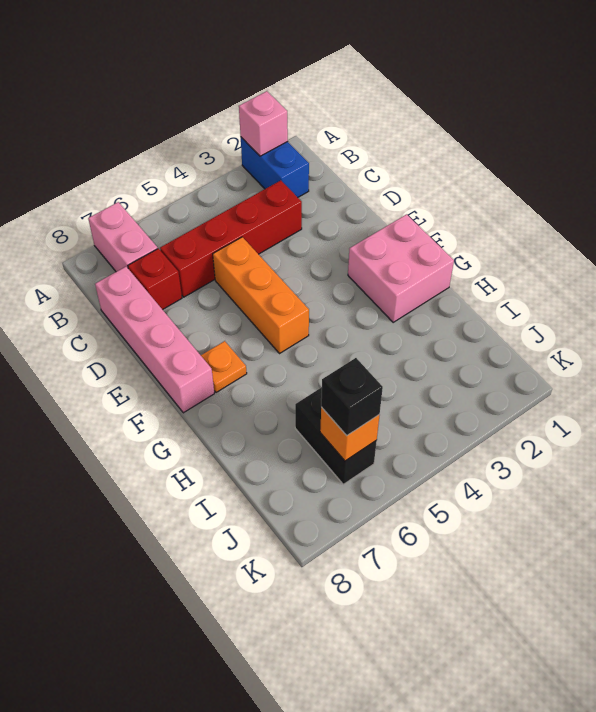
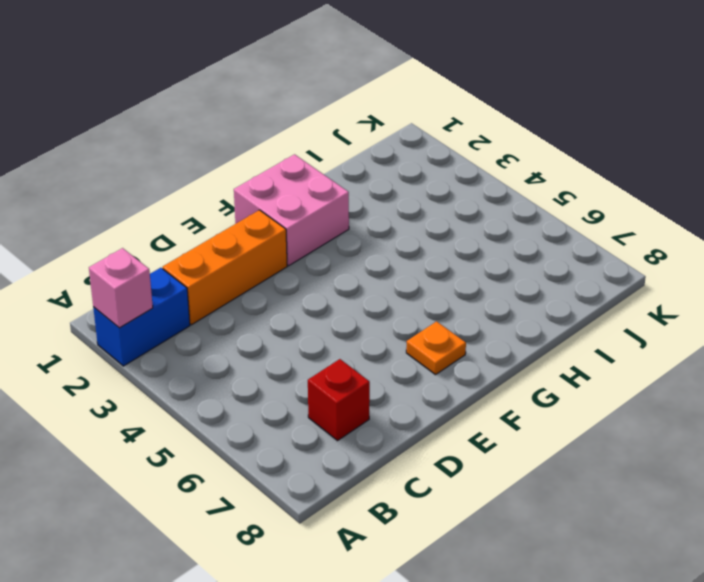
orange brick C2:E2 level 1 -> orange brick D5:F5 level 1
none -> pink brick A7:B7 level 1
none -> red brick C3:C6 level 1
none -> pink brick C8:F8 level 1

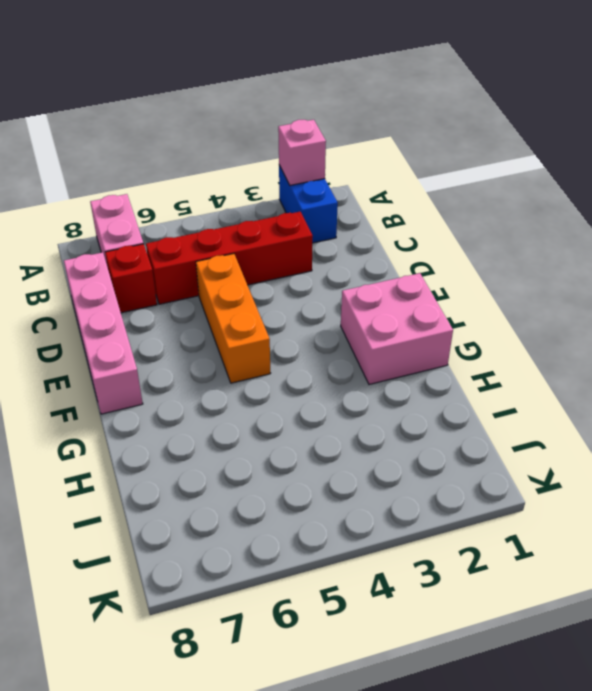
none -> orange plate F7 level 1
none -> black brick I6:J6 level 1
none -> orange brick J6 level 2

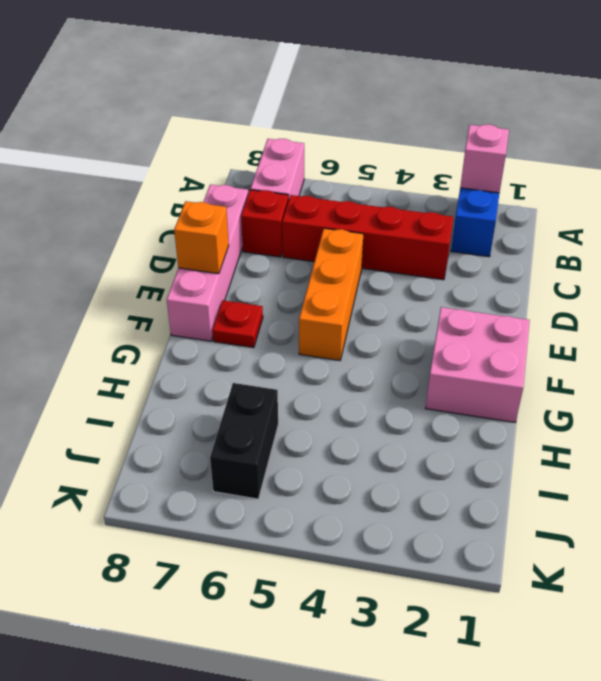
orange brick E8 level 2 -> orange brick J6 level 2
red plate F7 level 1 -> orange plate F7 level 1
none -> black brick J6 level 3

